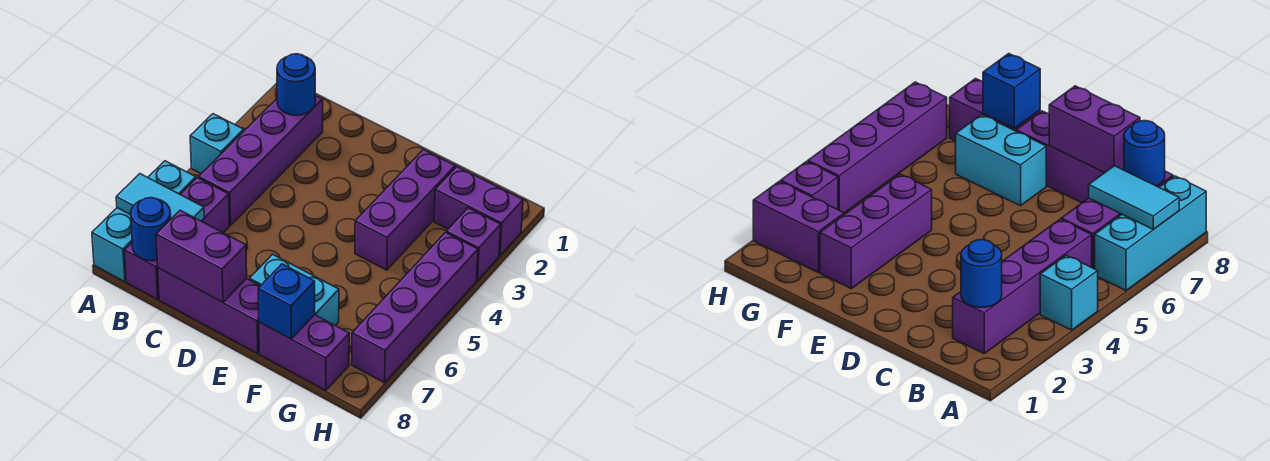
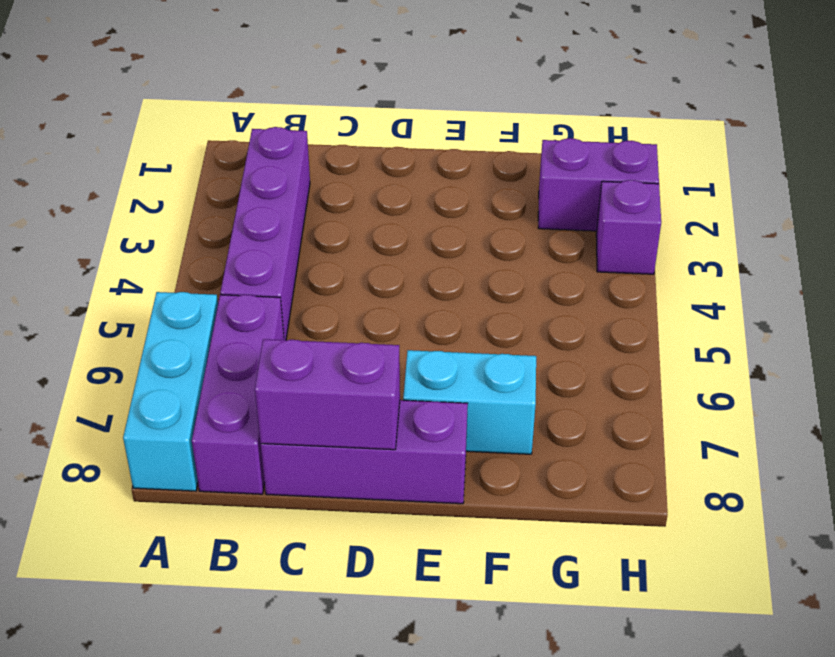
none -> cyan brick A4 level 1
none -> purple brick F2:F4 level 1
none -> purple brick F8:G8 level 1

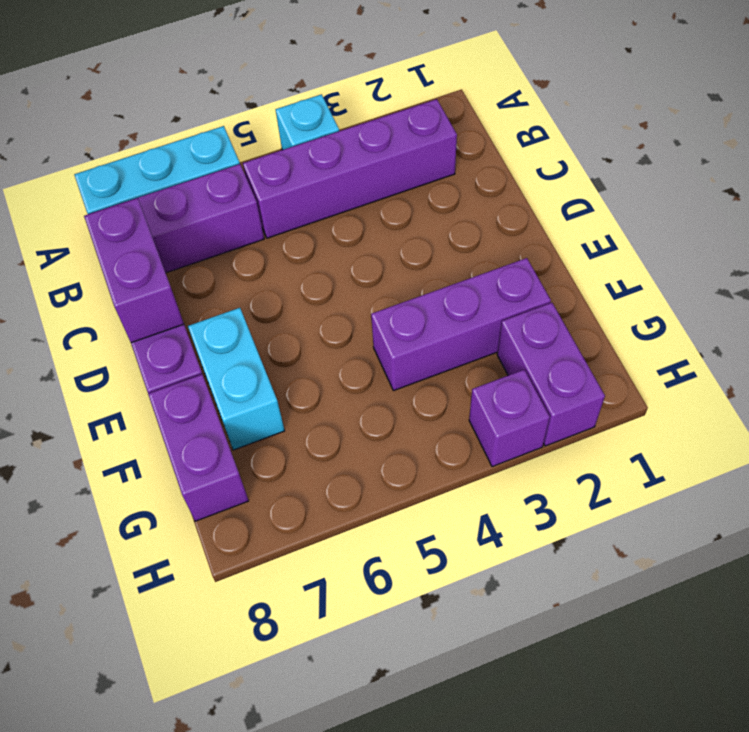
none -> purple brick H4:H7 level 1
none -> cyan tile A7:B7 level 2
none -> blue round brick B2 level 2

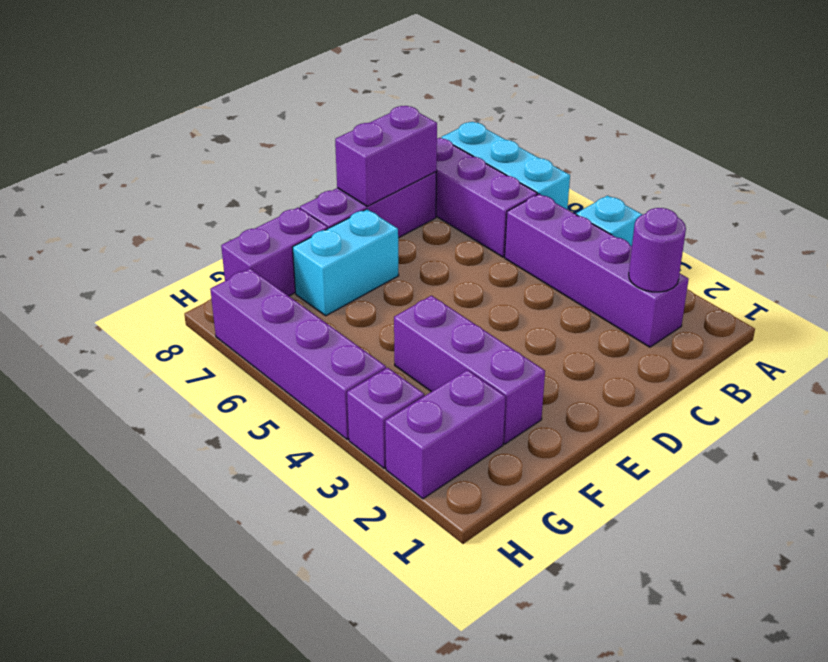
purple round brick B2 level 2 -> blue round brick B2 level 2
none -> cyan tile A7:B7 level 2
none -> blue round brick B8 level 2
none -> blue brick F8 level 2

